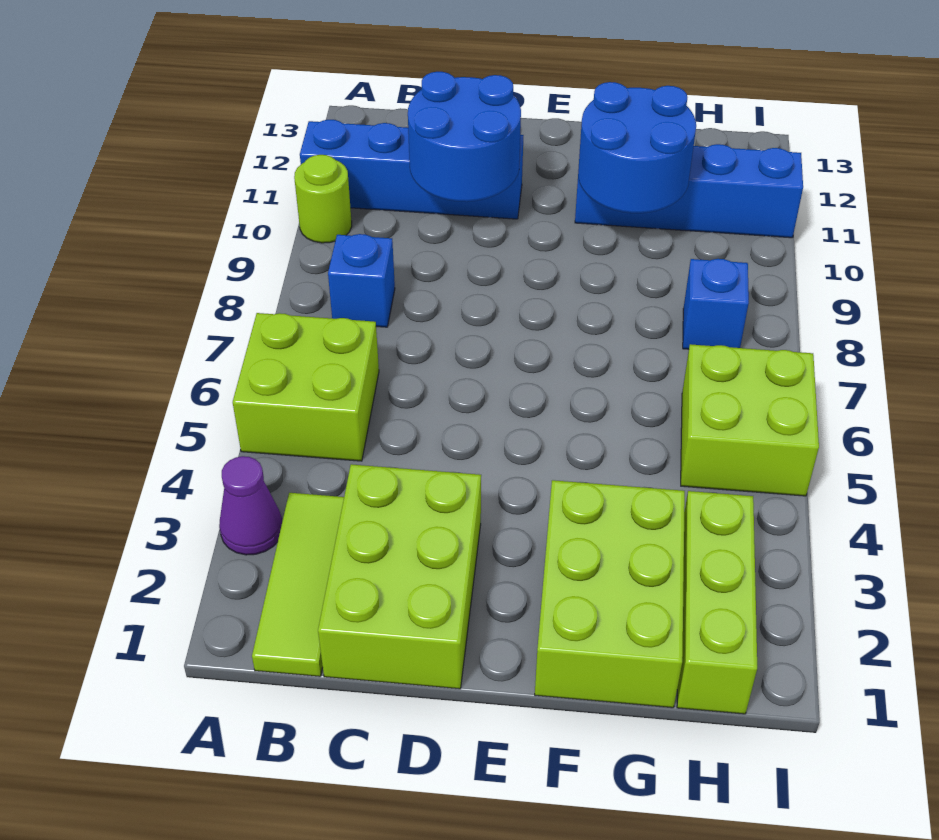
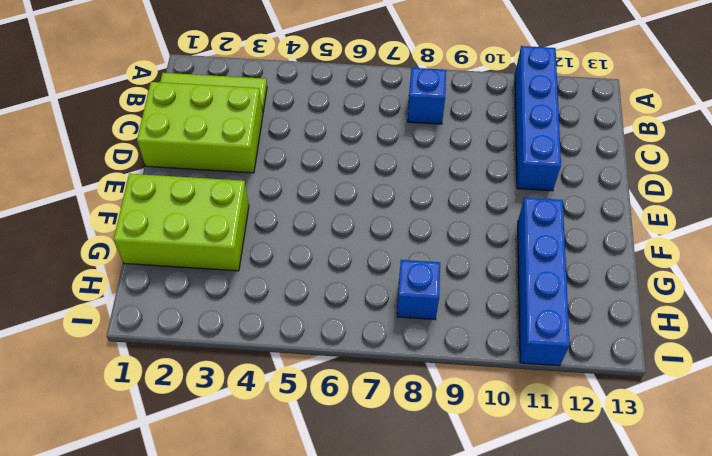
none -> purple cone A3 level 1
none -> lime brick A5:B6 level 1
none -> lime round brick A10 level 1

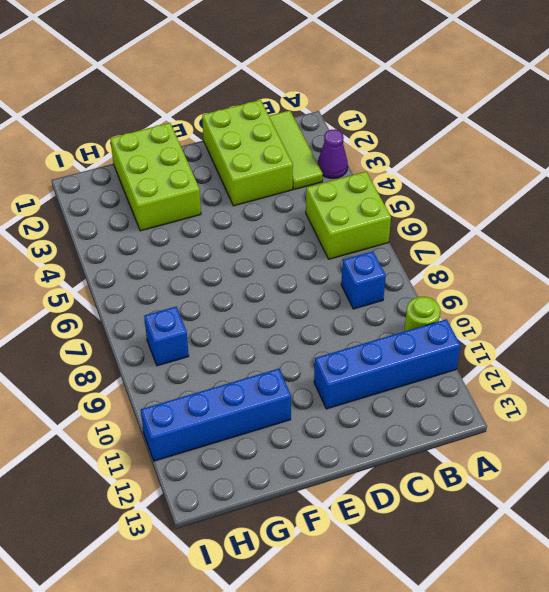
none -> lime brick H1:H3 level 1
none -> lime brick H5:I6 level 1
none -> blue round brick C10:D11 level 2

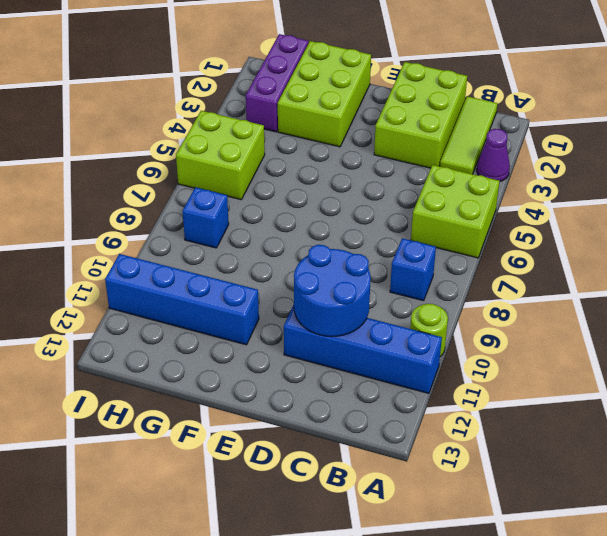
purple brick H1:H3 level 1 -> lime brick H1:H3 level 1
none -> blue round brick F10:G11 level 2

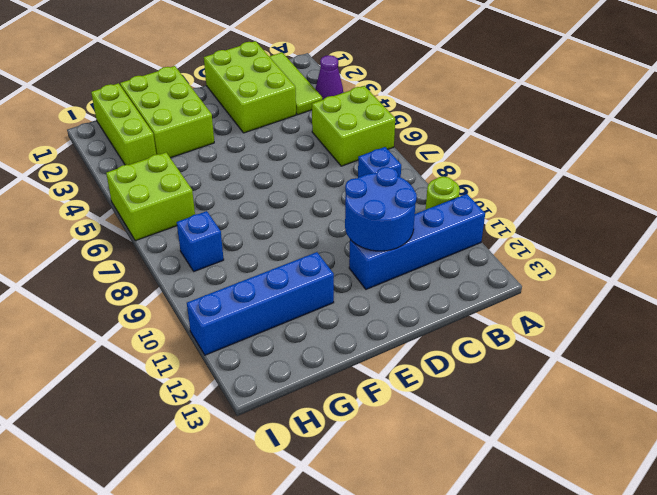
none -> blue round brick F10:G11 level 2

